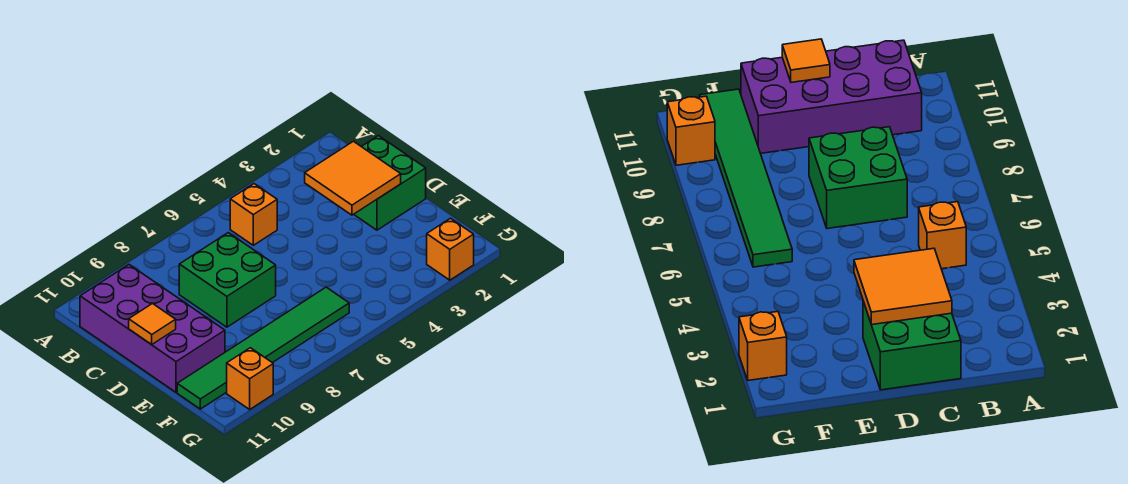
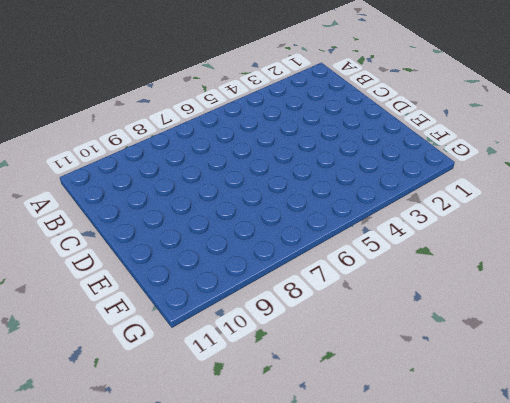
none -> orange brick B5 level 1
none -> purple brick B10:E11 level 1

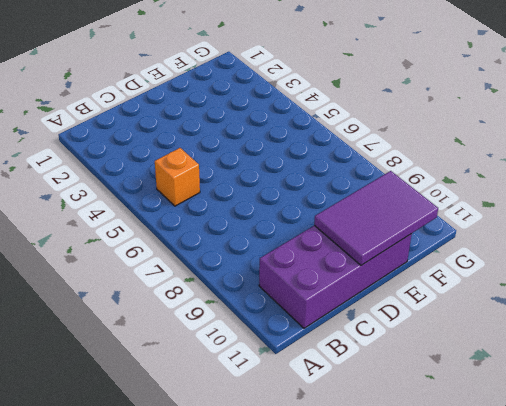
purple tile D10:F11 level 2 -> orange tile D11 level 2
none -> green brick C1:D2 level 1
none -> green brick C7:D8 level 1

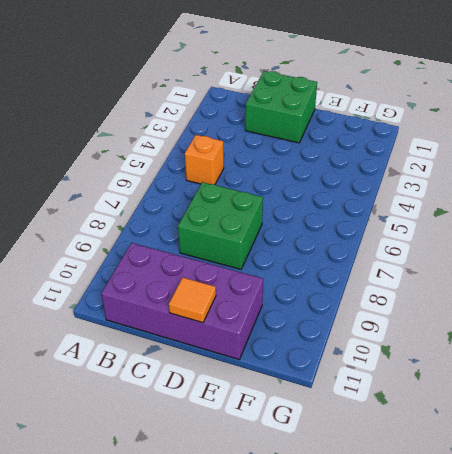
none -> green tile F6:F11 level 1
none -> orange brick G2 level 1

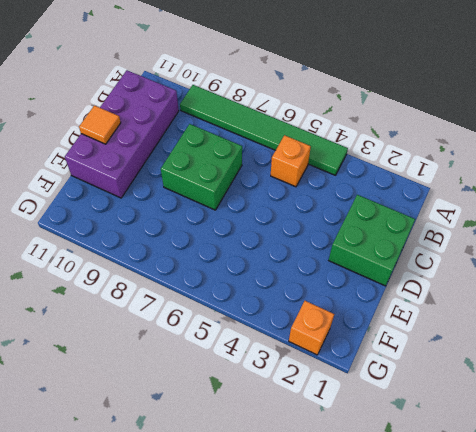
green tile A4:A9 level 1 -> green tile F6:F11 level 1
none -> orange brick G10 level 1
none -> orange tile C2:D3 level 2

